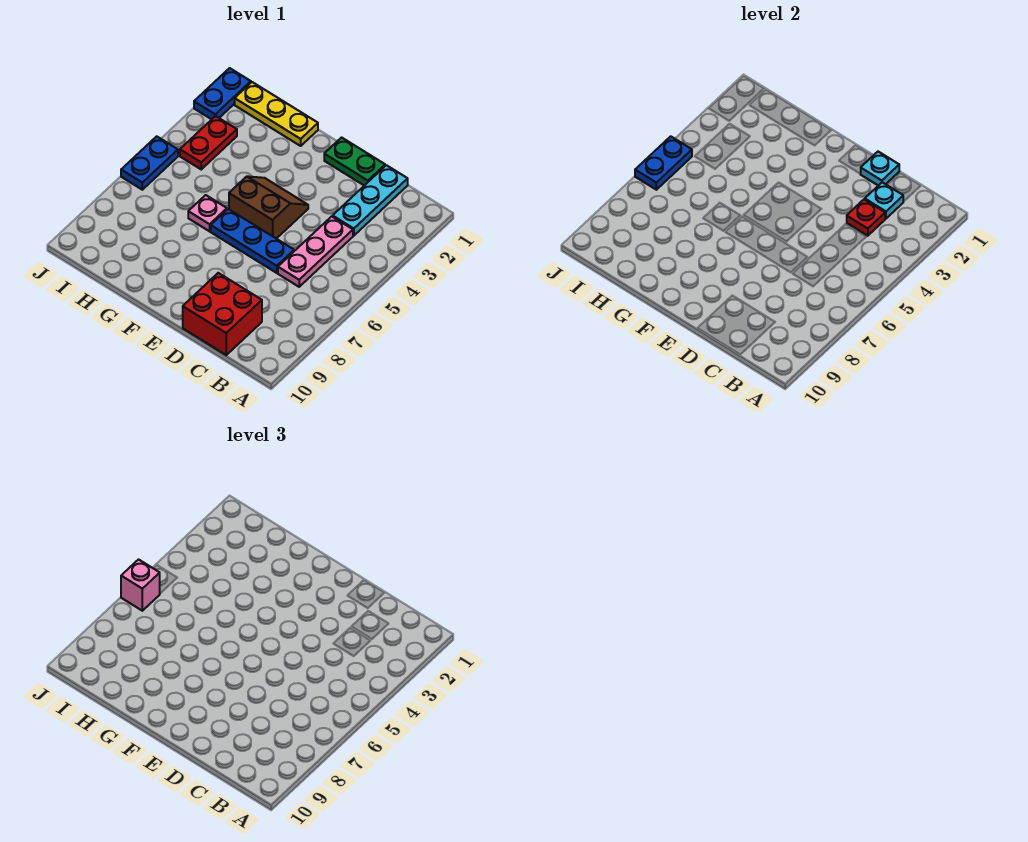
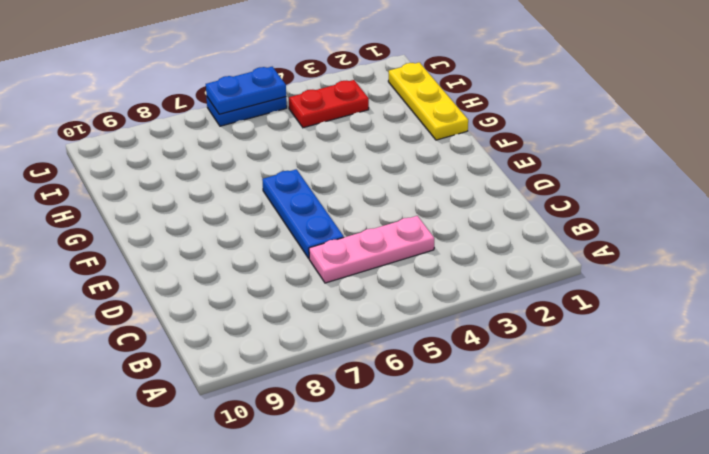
none -> cyan plate C1:C3 level 1
none -> red brick C9:D10 level 1
none -> green plate D1:E1 level 1

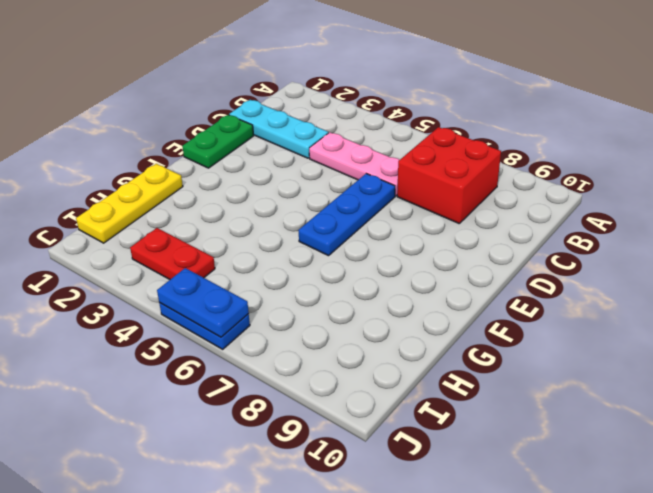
red brick B7:C8 level 1 -> red brick C9:D10 level 1
none -> brown slope E4:F5 level 1 top 5
none -> pink plate G6 level 1
none -> blue plate J1:J2 level 1

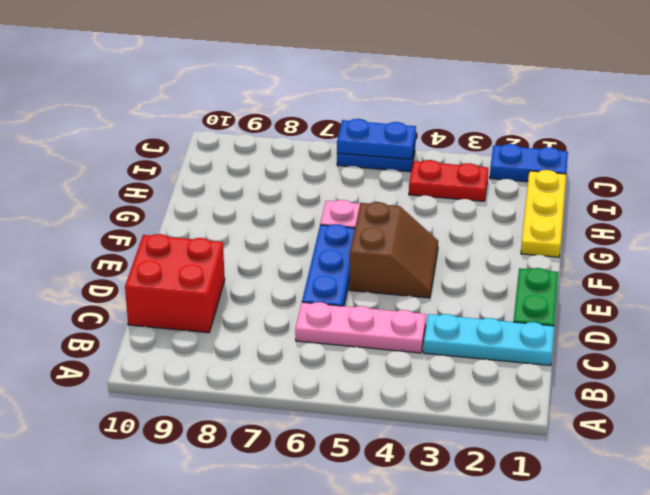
none -> cyan plate C2 level 2
none -> red plate C3 level 2
none -> cyan plate D1 level 2

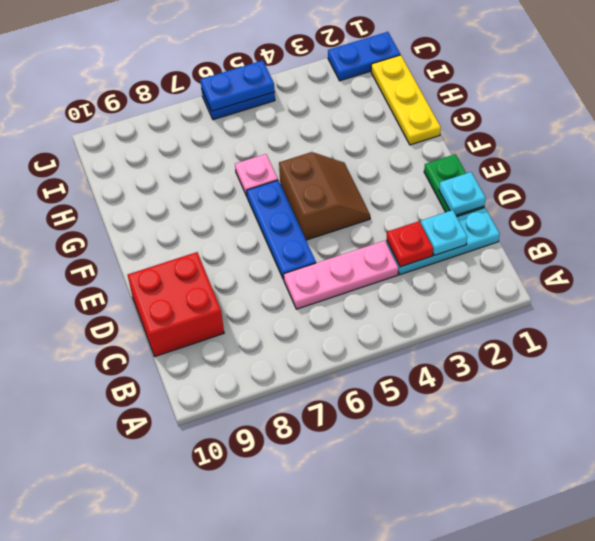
none -> red plate I3:I4 level 1
none -> pink brick J6 level 3

